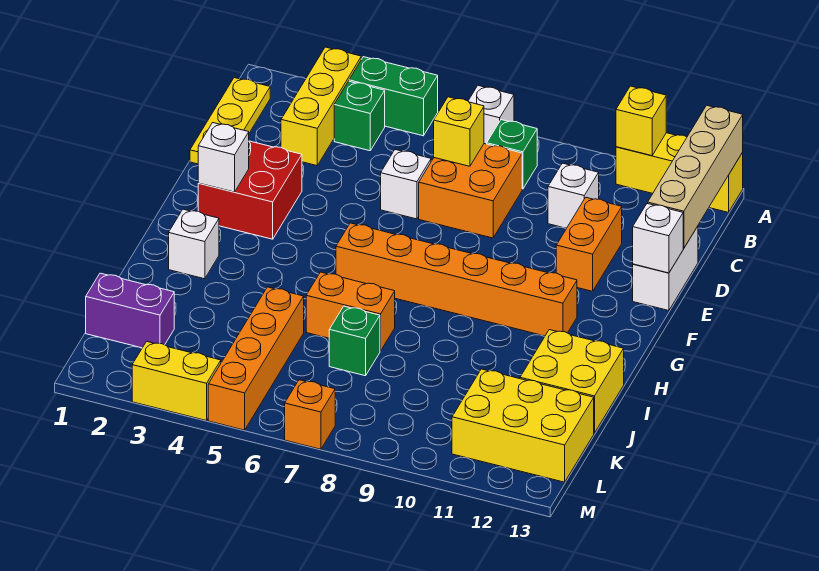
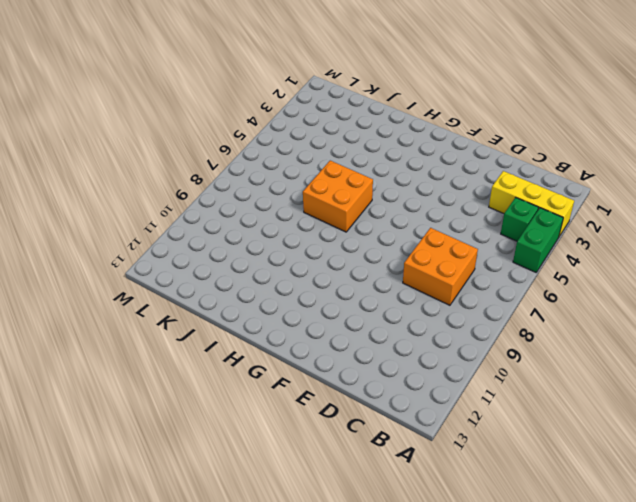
orange brick H6:I7 level 1 -> orange brick I6:I7 level 1
none -> white brick A7 level 1
none -> yellow brick A11:A13 level 1
none -> yellow plate B1:D1 level 1

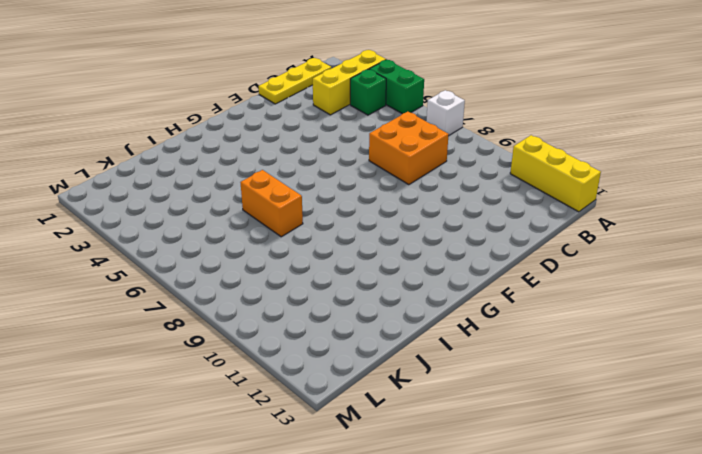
none -> green brick B8 level 1
none -> white brick C10 level 1
none -> white brick D6 level 1

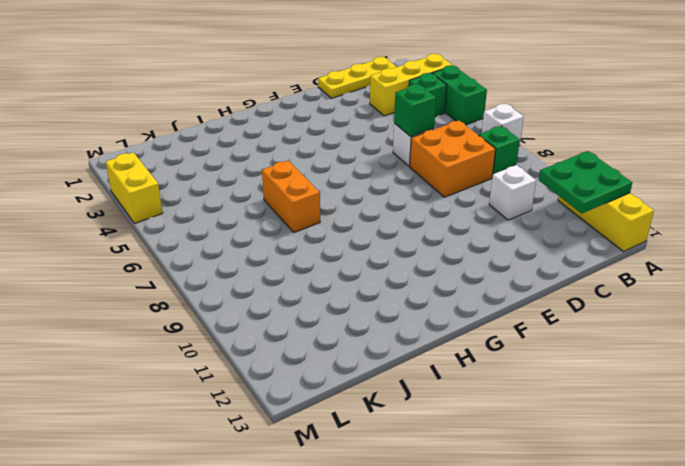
green plate A11:B12 level 2 -> yellow brick A11 level 2
green brick D6 level 2 -> green brick J7 level 1
none -> orange brick D11:E11 level 1
none -> white brick D13:E13 level 1
none -> red brick E2:F3 level 1

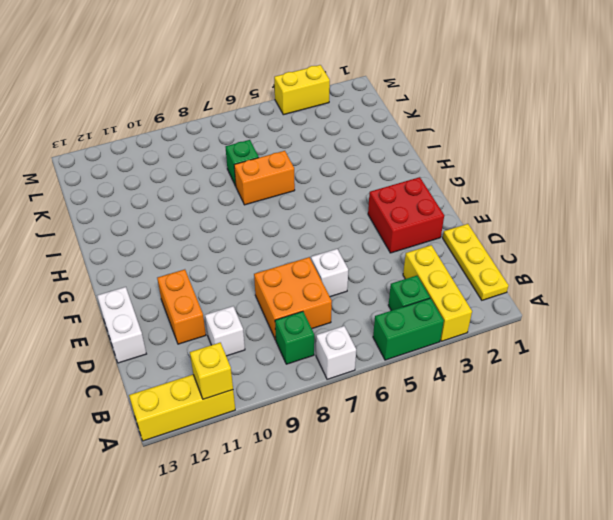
none -> orange brick G6:G11 level 1
none -> white brick H2 level 1
none -> yellow brick I12:J13 level 1

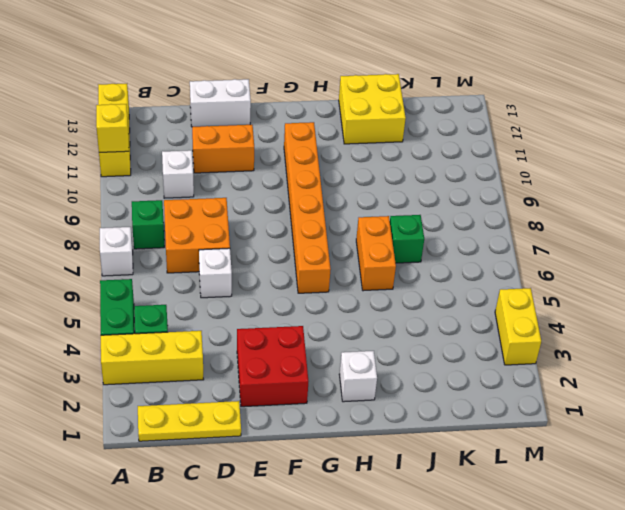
none -> orange brick J5:M5 level 1
none -> purple brick K1:K2 level 1
none -> yellow brick K11:L13 level 1

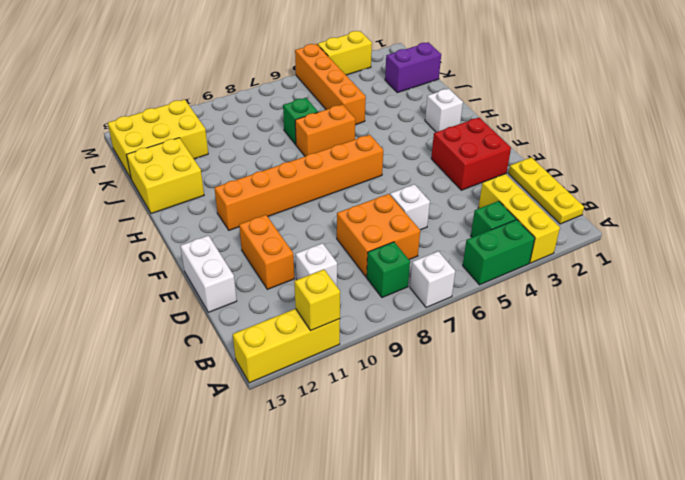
none -> orange brick M7 level 1
none -> tan brick A13:D13 level 2
none -> yellow brick C7 level 2

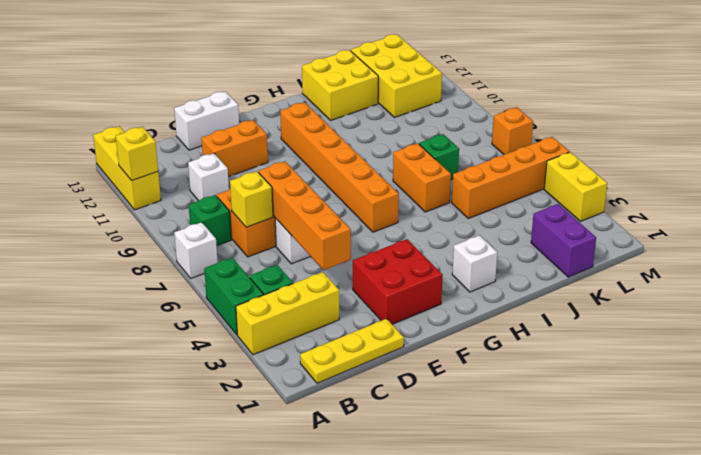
orange brick D4:D7 level 2 -> none
none -> tan brick A13:D13 level 2
none -> white brick E13 level 2
none -> white brick F2 level 2

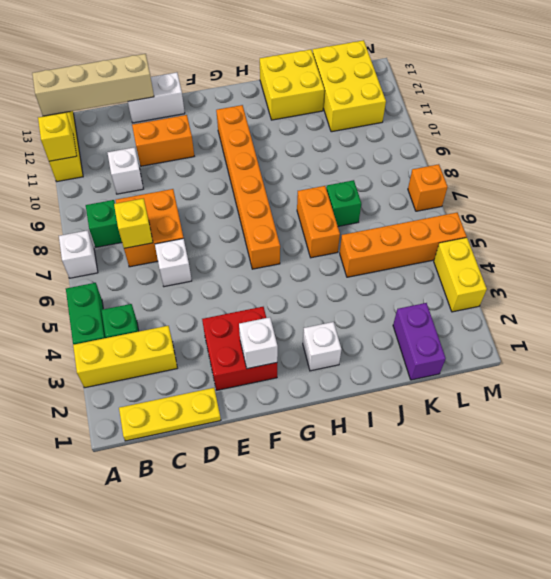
none -> white brick E13 level 2

